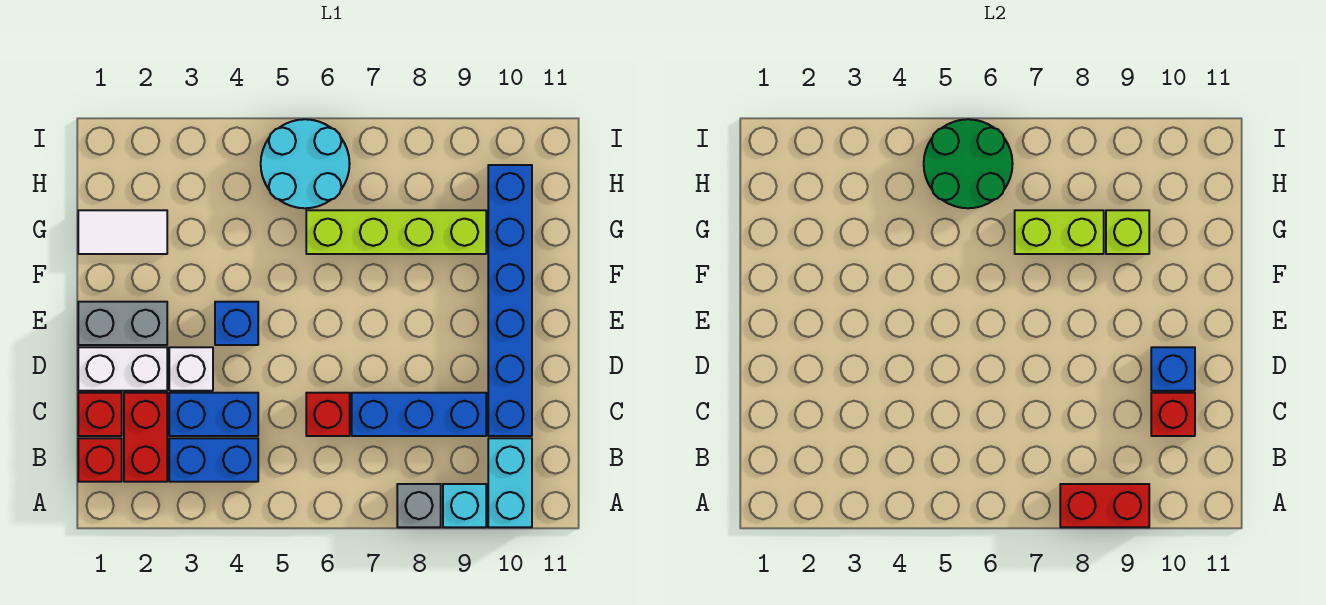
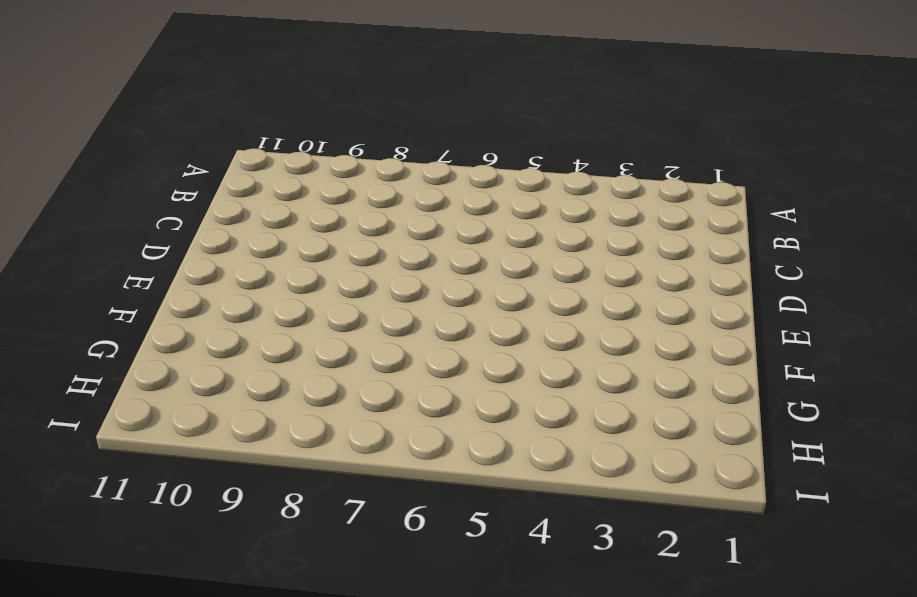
none -> grey brick A8 level 1
none -> cyan brick A9 level 1
none -> cyan brick A10:B10 level 1

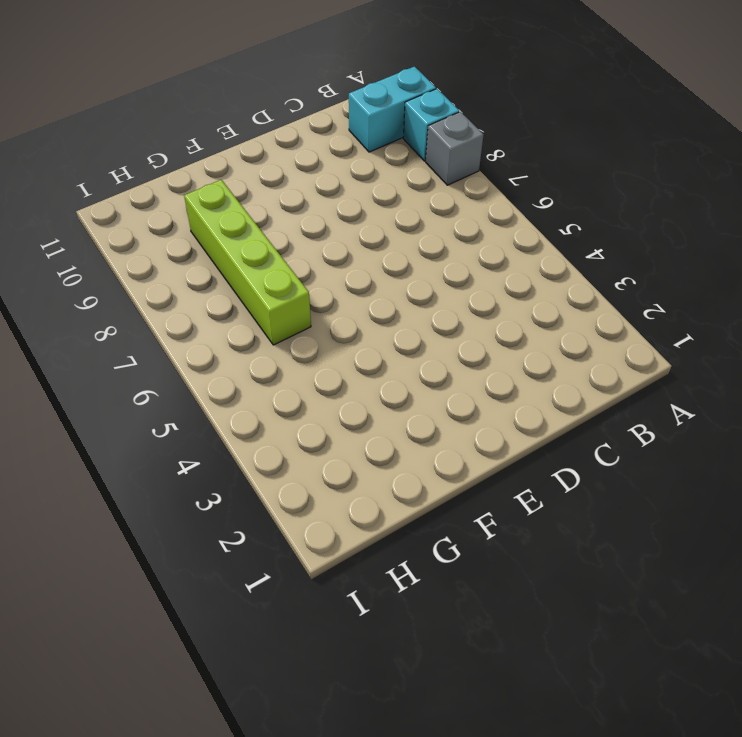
none -> red brick B1 level 1
none -> red brick B2:C2 level 1
none -> blue brick B3:B4 level 1

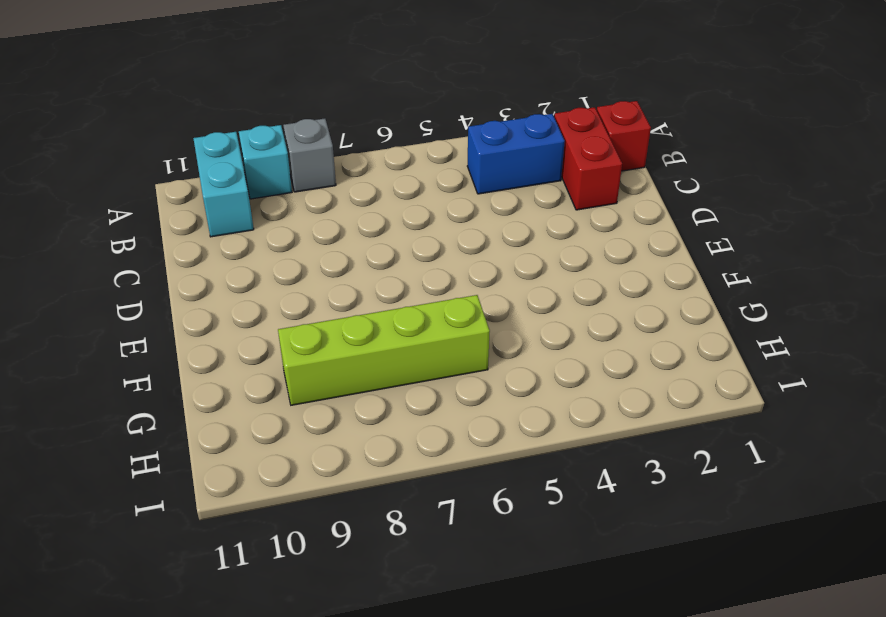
none -> red brick C1 level 1
none -> blue brick C3:C4 level 1
none -> red brick C6 level 1

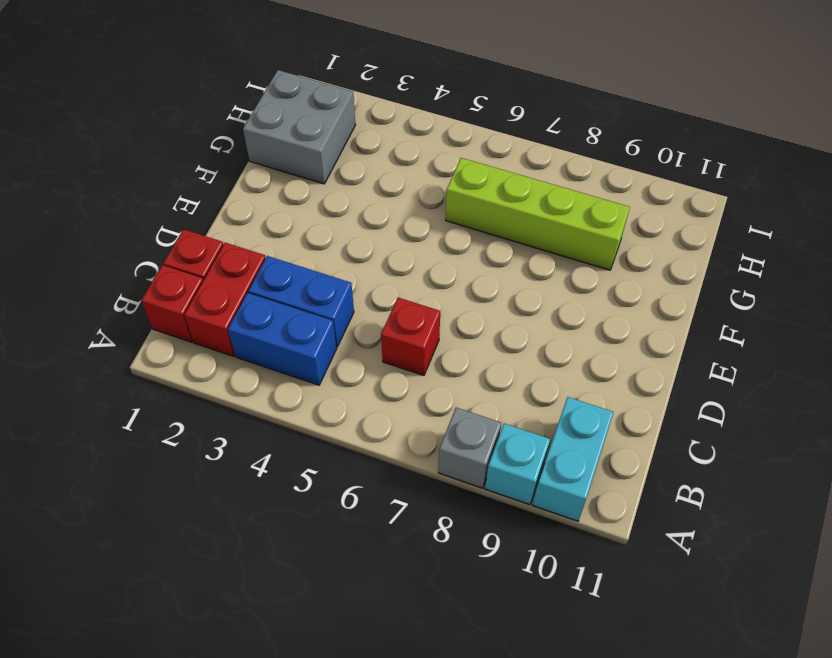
grey brick G1:H2 level 1 -> white tile G1:G2 level 1
none -> blue brick C7:C9 level 1
none -> blue brick C10:H10 level 1
none -> white brick D1:D2 level 1

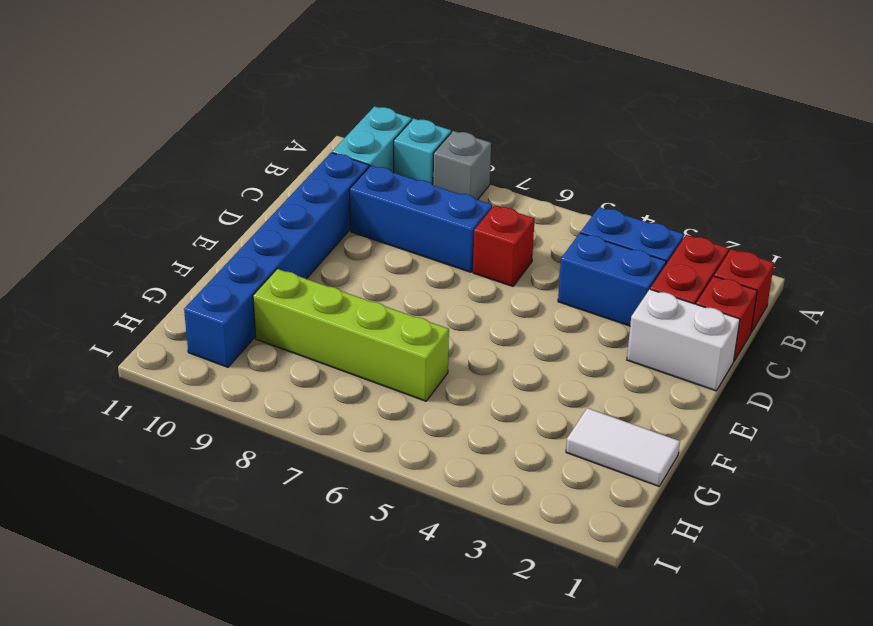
none -> white brick D3 level 1
none -> grey brick E1:E2 level 1
none -> blue brick E4 level 1

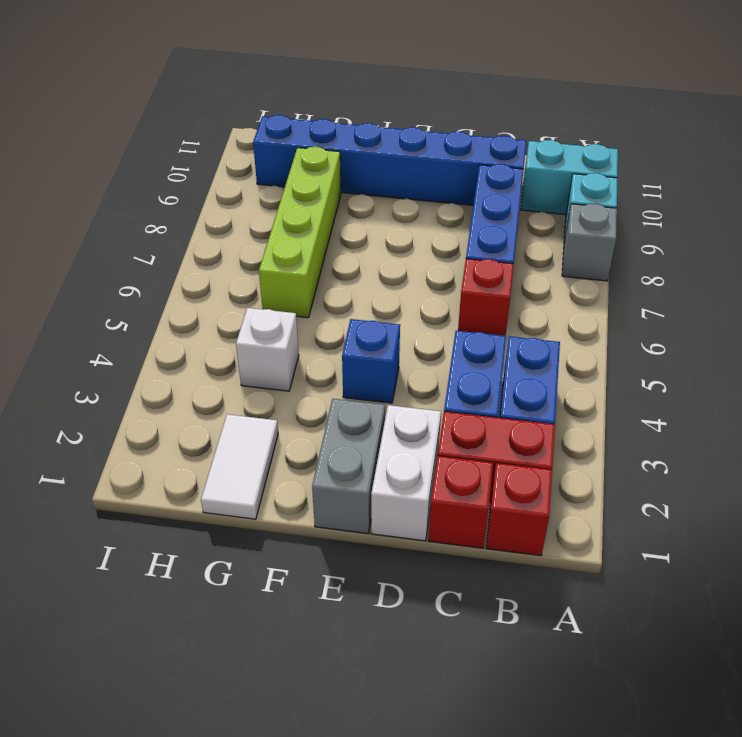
white brick G4 level 1 -> white brick D3 level 1
none -> cyan round brick H5:I6 level 1
none -> red brick A8:A9 level 2
none -> red brick C10 level 2

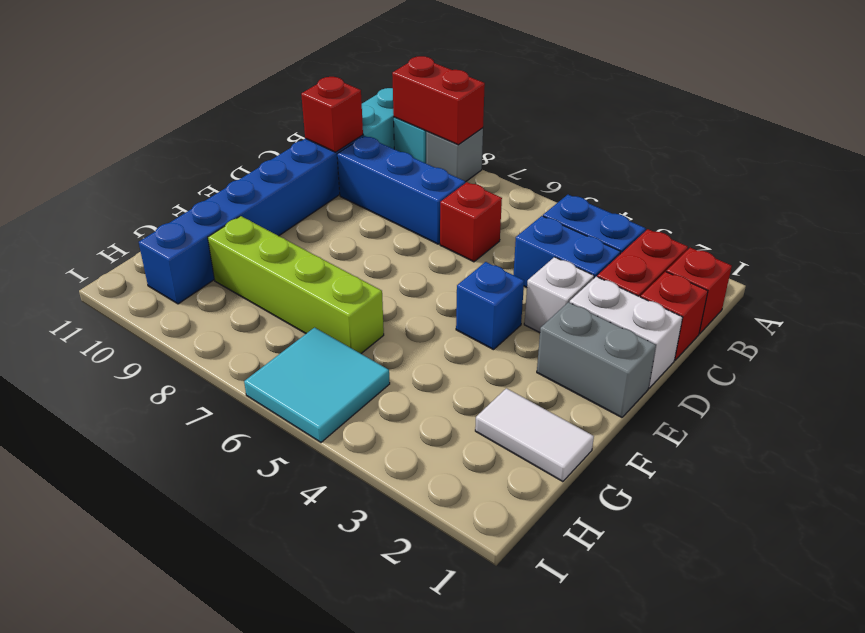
cyan tile H5:I6 level 1 -> cyan round brick H5:I6 level 1
none -> blue brick D10 level 2
none -> lime brick G7:G8 level 2
none -> lime brick G9 level 2

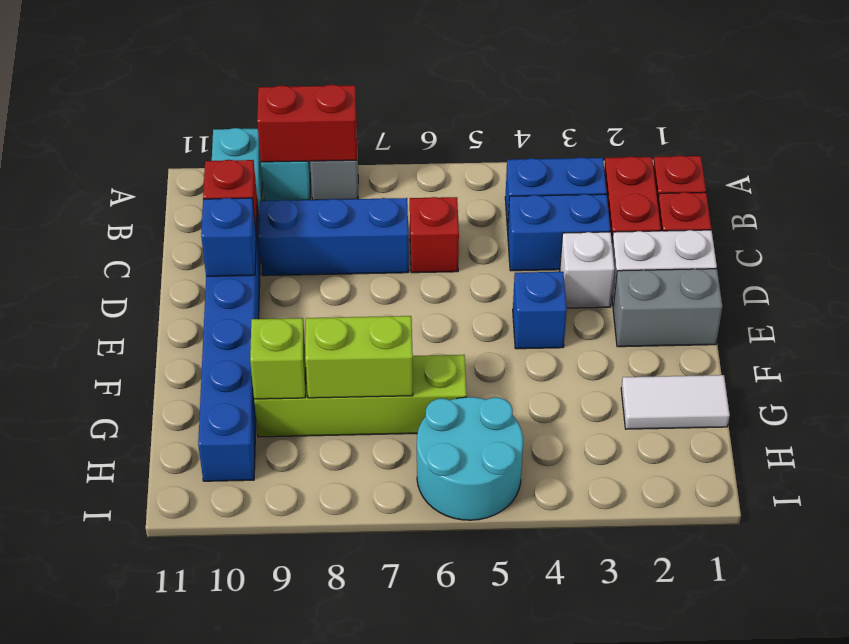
none -> green round brick H5:I6 level 2

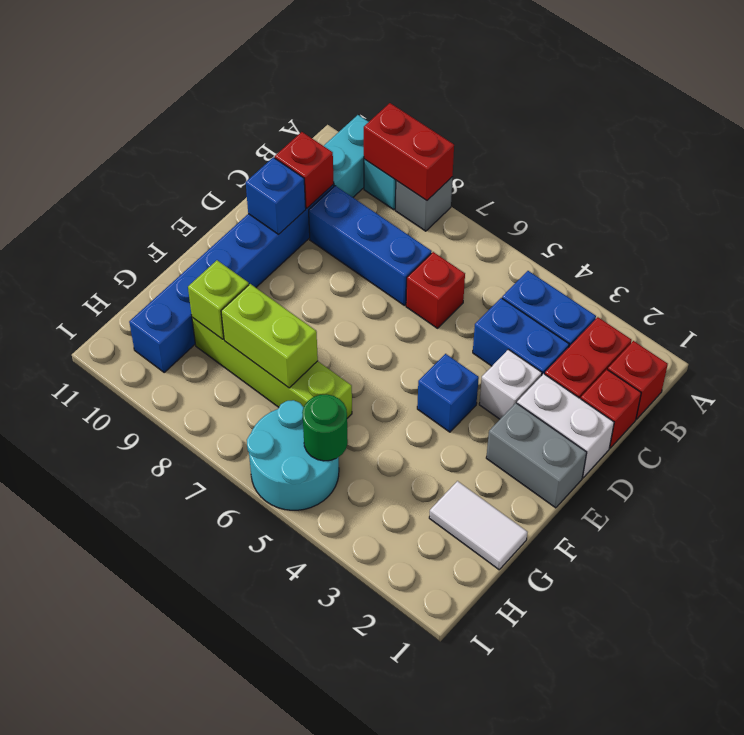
green round brick H5 level 2 -> green round brick H5:I6 level 2

